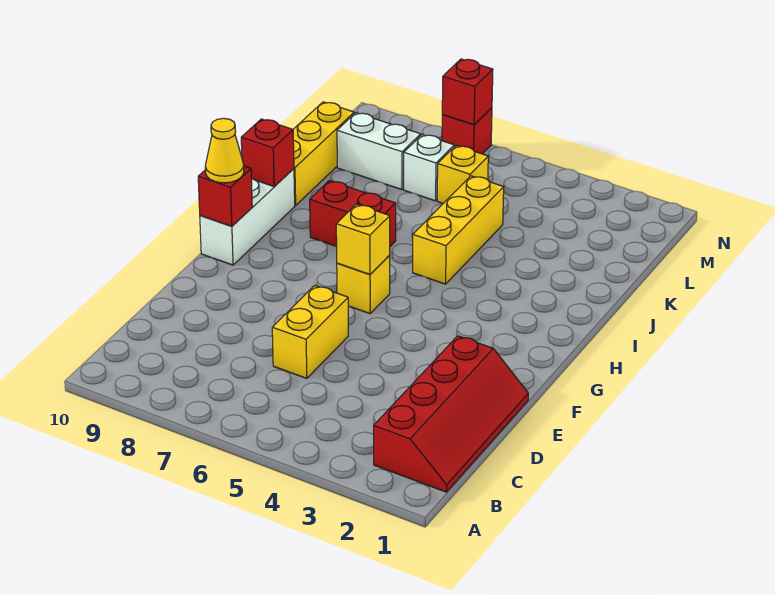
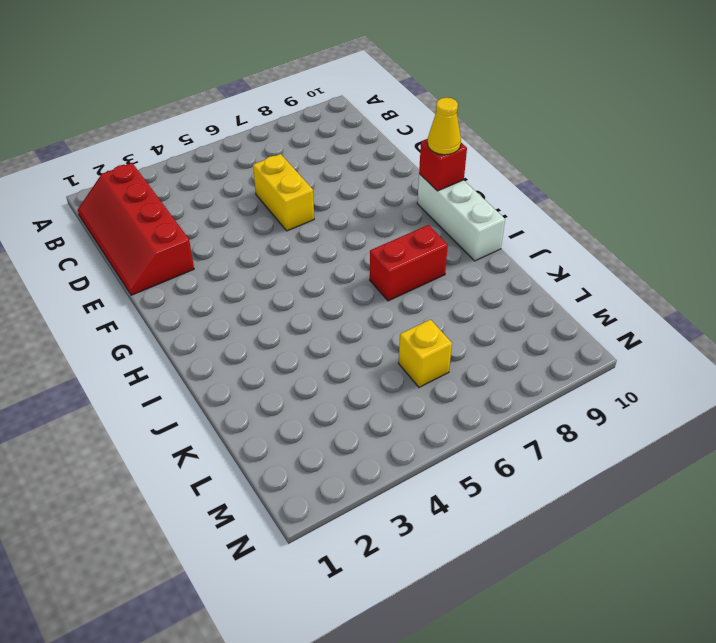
none -> yellow brick G6 level 1
none -> yellow brick I5:K5 level 1
none -> yellow brick J10:L10 level 1

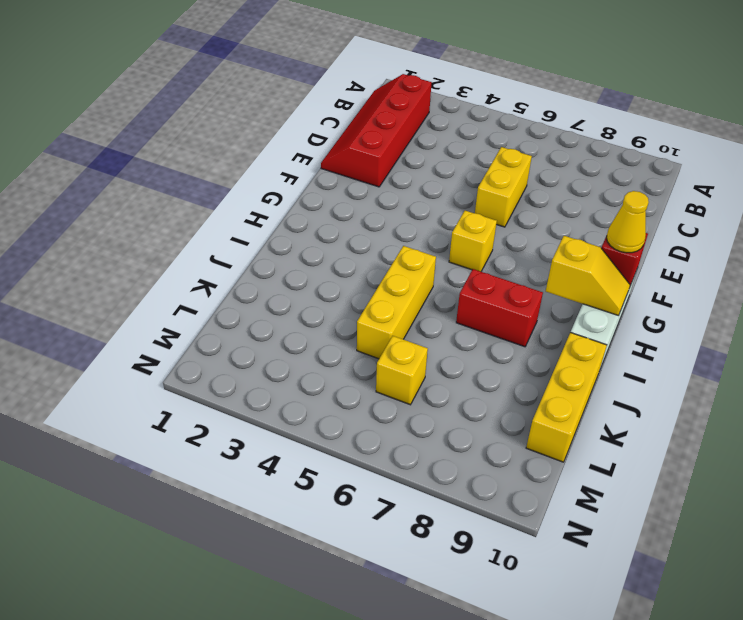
yellow slope H9:H10 level 2 top 9 -> none
none -> white brick L7 level 1
none -> white brick L8:L9 level 1
none -> red brick N7 level 1

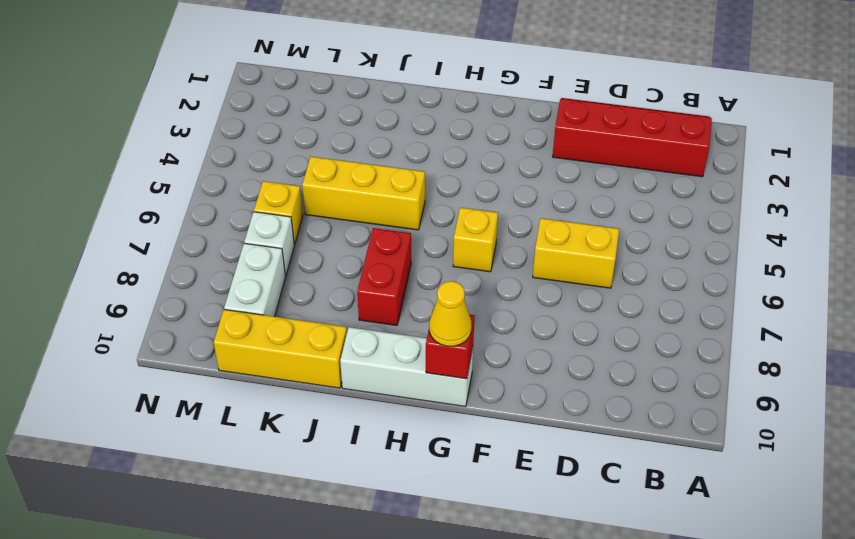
none -> red brick N7 level 1
none -> yellow brick G6 level 2
none -> red brick I10 level 2

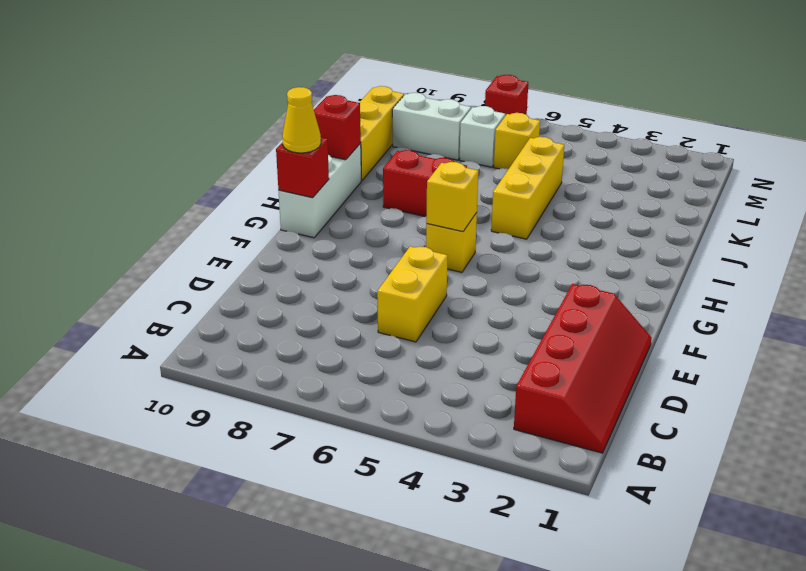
none -> red brick N7 level 2

